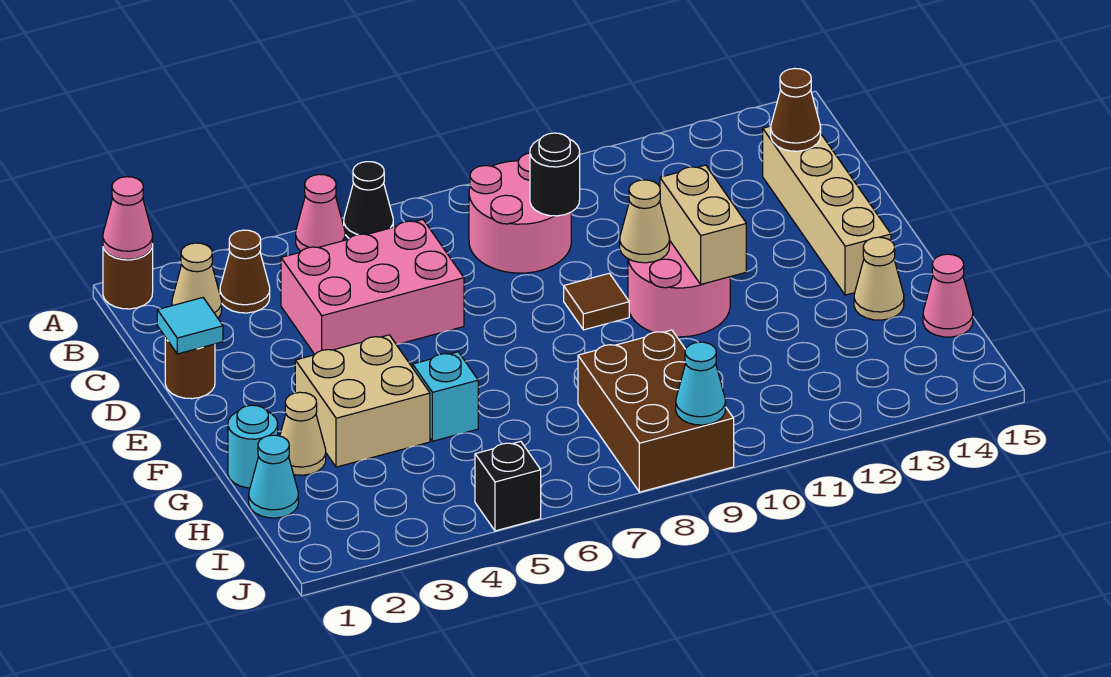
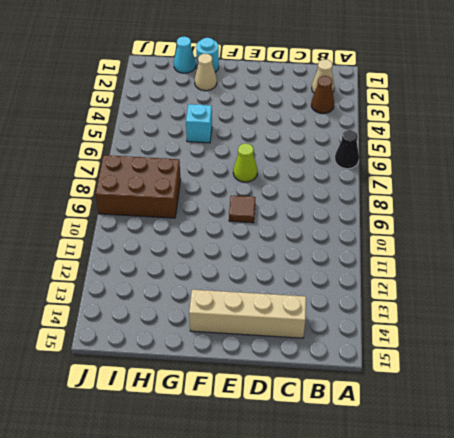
lime cone E7 level 1 -> none
none -> brown round brick A1 level 1
none -> pink cone A5 level 1
none -> pink round brick B8:C9 level 1

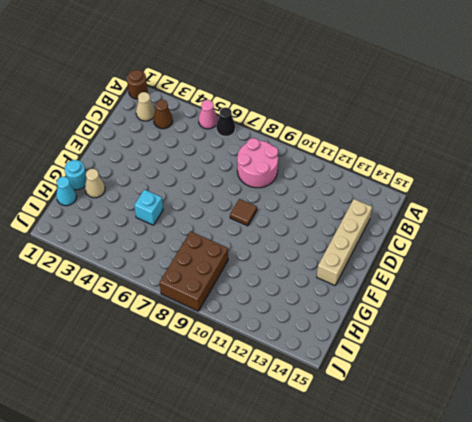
none -> pink brick C4:D6 level 1
none -> brown round brick D1 level 1
none -> pink round brick E10:F11 level 1

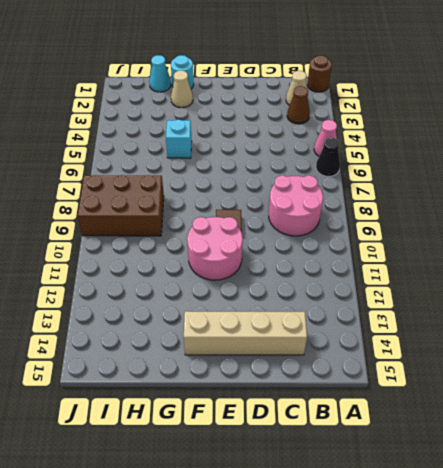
none -> pink brick C4:D6 level 1
none -> brown round brick D1 level 1
none -> tan brick F3:G4 level 1

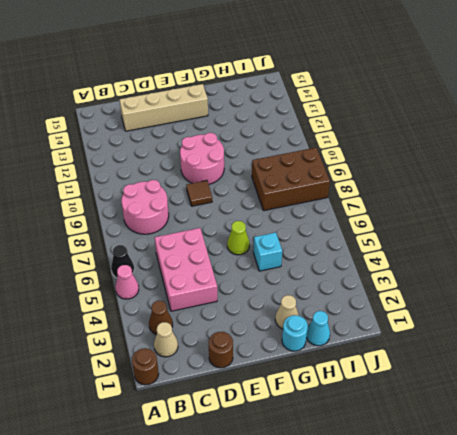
lime cone F6 level 1 -> none
none -> tan brick F3:G4 level 1
none -> tan cone G14 level 1
none -> pink cone H15 level 1

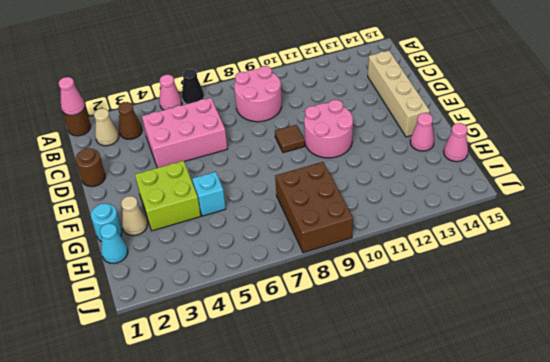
lime brick F3:G4 level 1 -> tan brick F3:G4 level 1
pink cone G14 level 1 -> tan cone G14 level 1
none -> black brick J5 level 1
none -> black round brick C9 level 2
none -> brown cone C14 level 2

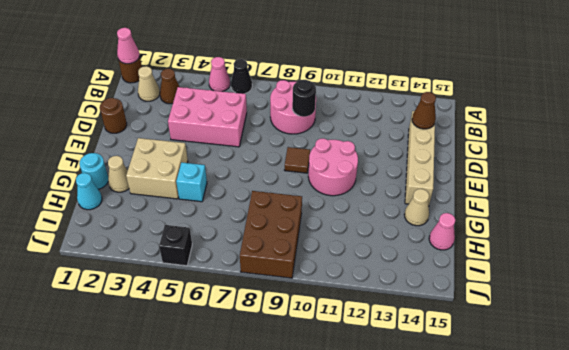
none -> cyan tile D1 level 2
none -> tan cone E10 level 2
none -> tan brick E11:F11 level 2

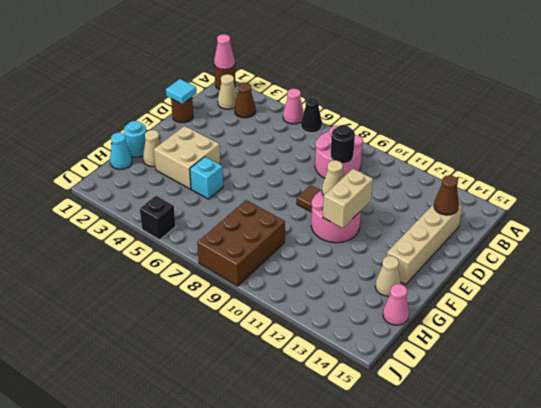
none -> pink brick C4:D6 level 1
none -> cyan cone J9 level 2

